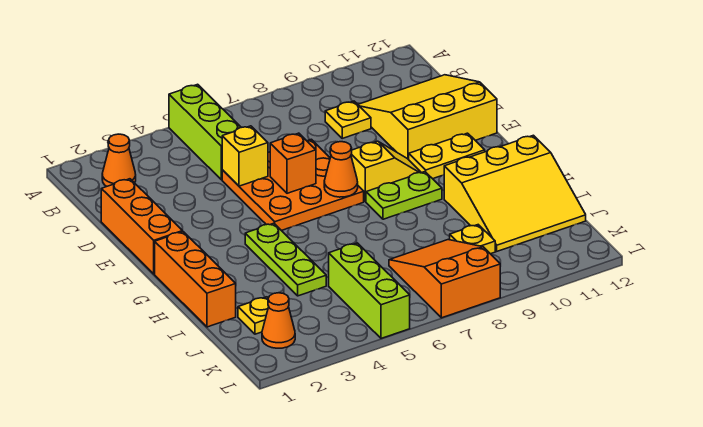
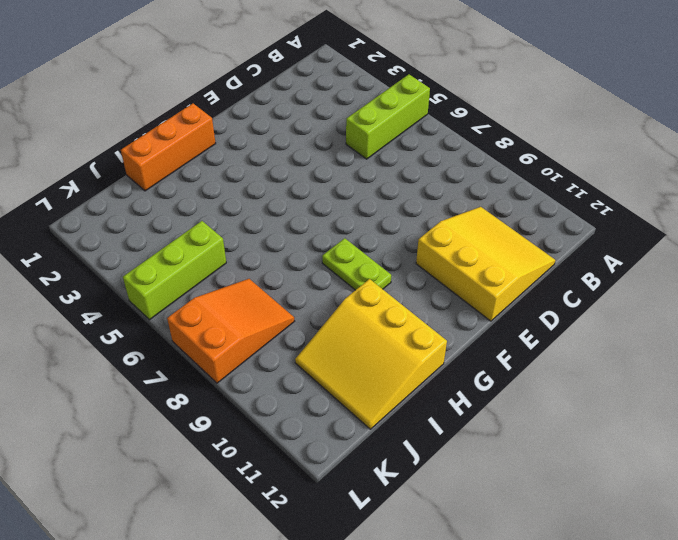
none -> orange cone B2 level 1
none -> yellow plate C9 level 1
none -> orange brick D1:F1 level 1

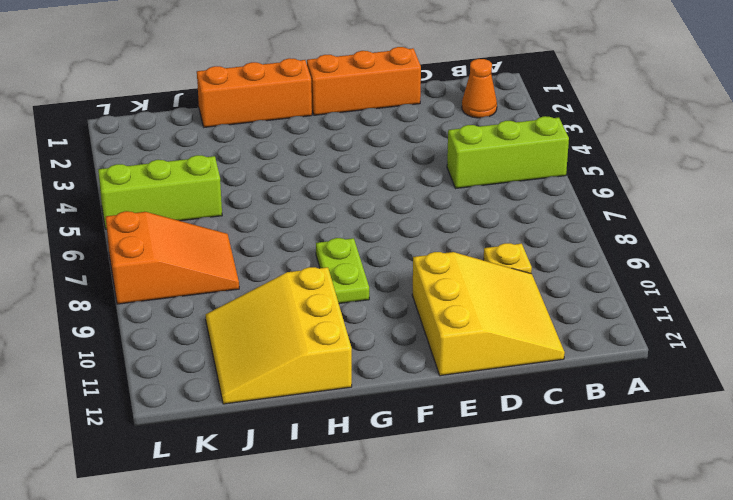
none -> orange plate D5:F7 level 1
none -> yellow slope F8:F9 level 1 top 8
none -> yellow plate F10:F11 level 1

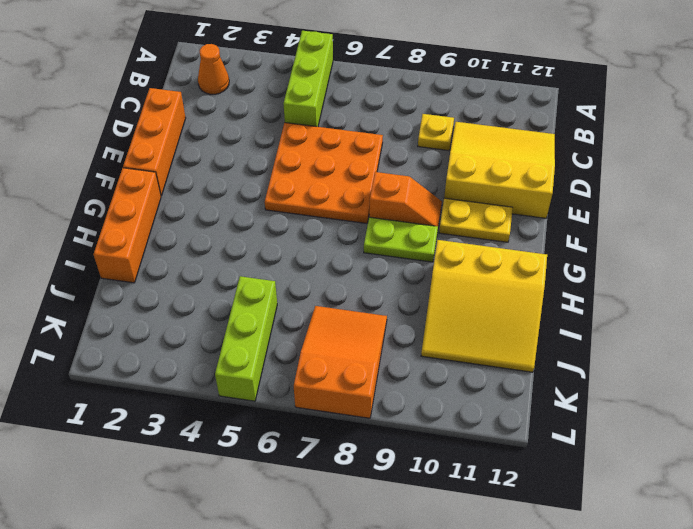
orange slope F8:F9 level 1 top 8 -> yellow slope F8:F9 level 1 top 8
none -> lime plate G4:I4 level 1
none -> yellow plate J2 level 1
none -> yellow plate J9 level 1

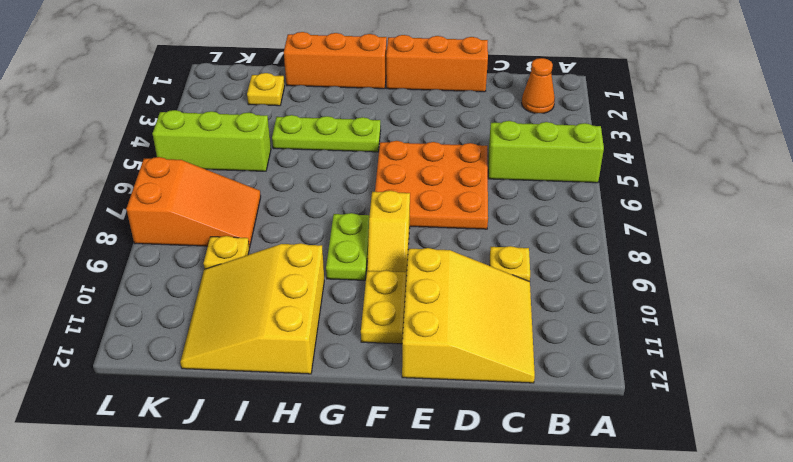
none -> orange cone K2 level 1
none -> yellow brick D5 level 2
none -> orange brick E6 level 2

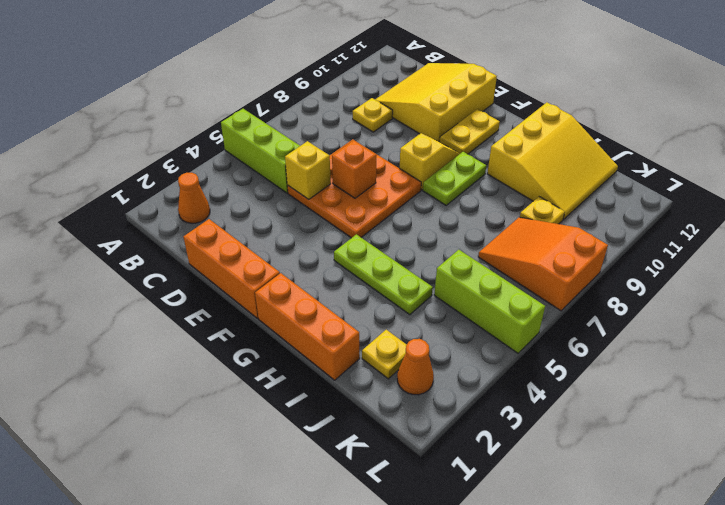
none -> orange cone F7 level 2

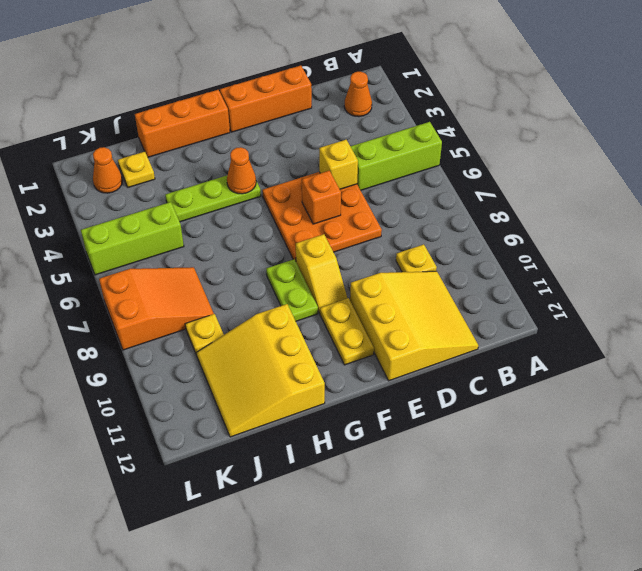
orange cone G4 level 2 -> orange cone F7 level 2

